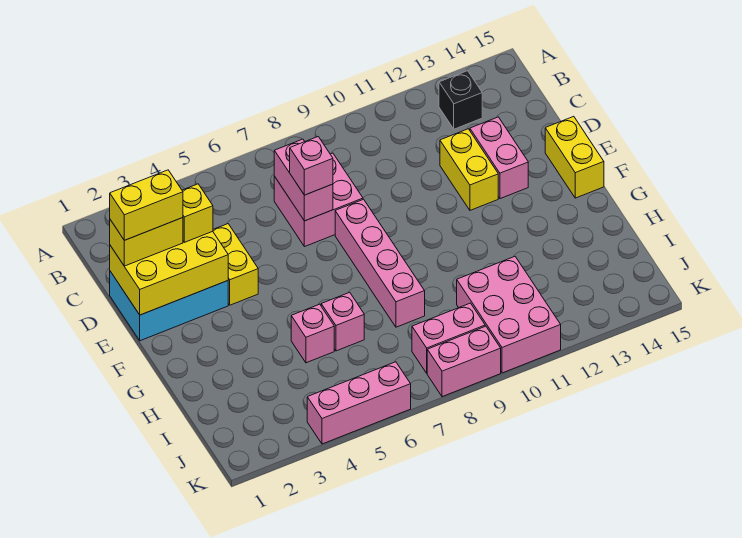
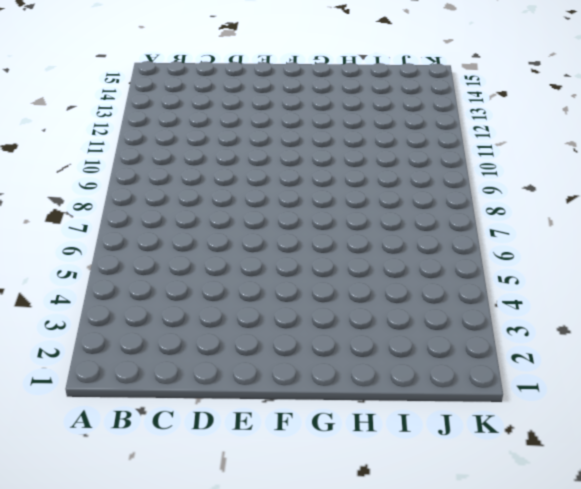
none -> black brick B13 level 1
none -> pink brick C7:D8 level 1
none -> cyan brick D1:E3 level 1

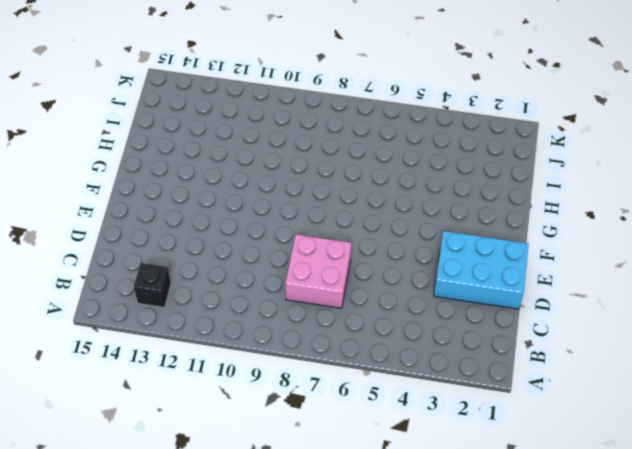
none -> yellow brick D4:E4 level 1
none -> yellow brick D12:E12 level 1
none -> pink brick D13:E13 level 1

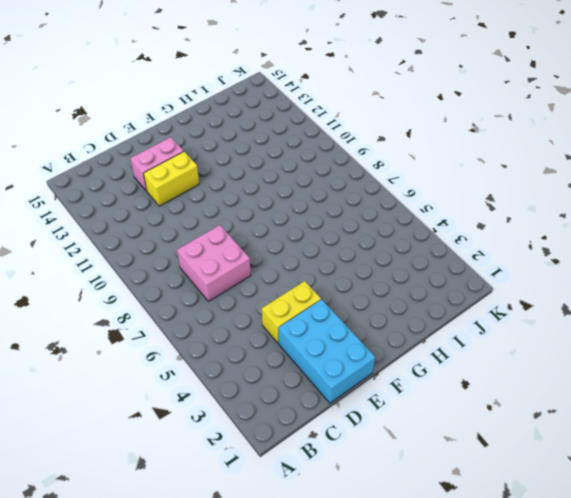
none -> black brick B13 level 1
none -> pink brick E8:H8 level 1
none -> yellow brick E15:F15 level 1

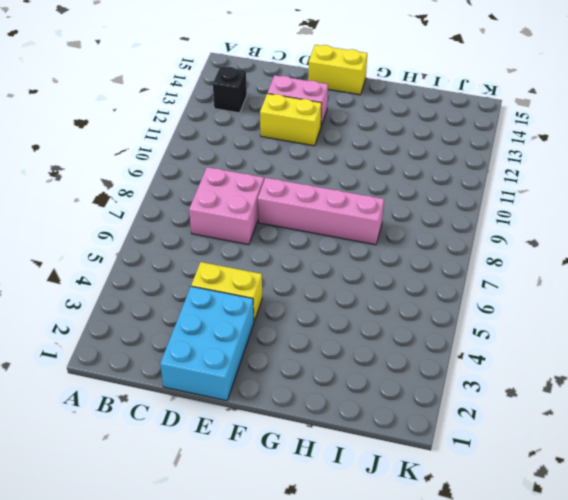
none -> pink brick H5 level 1
none -> pink brick H6 level 1
none -> pink brick I10:K11 level 1

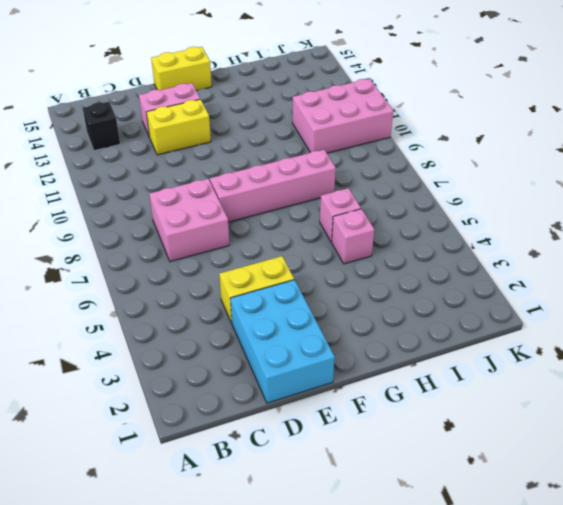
none -> pink brick J8:J9 level 1
none -> pink brick K4:K6 level 1
none -> pink brick K8:K9 level 1

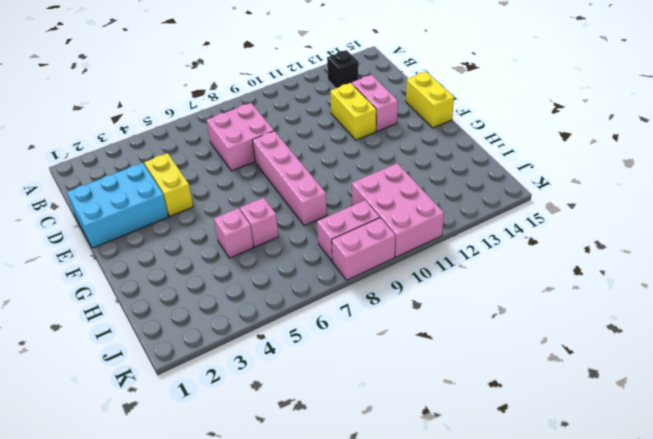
none -> pink brick K4:K6 level 1
none -> pink brick C7:D7 level 2
none -> yellow brick D1:E3 level 2

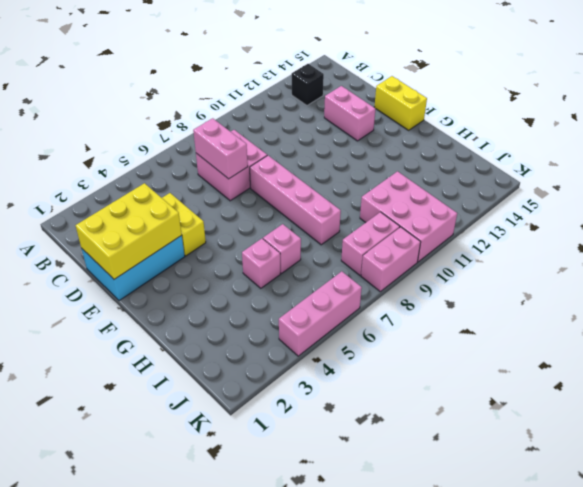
none -> yellow brick D12:E12 level 1
none -> yellow brick D1:D2 level 3
none -> yellow brick D3 level 3

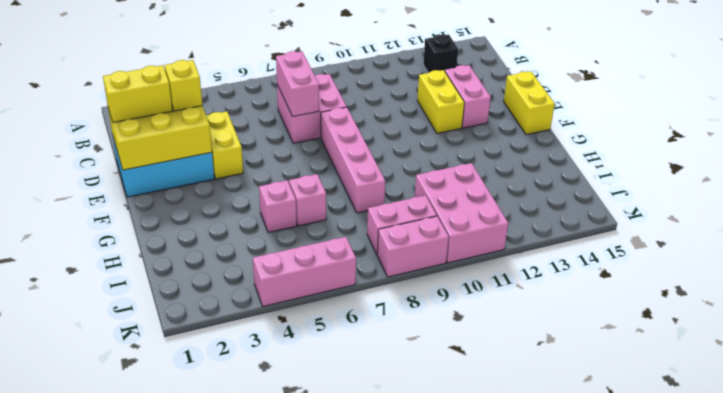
none -> pink brick D7 level 3
none -> yellow brick D1:D2 level 4

